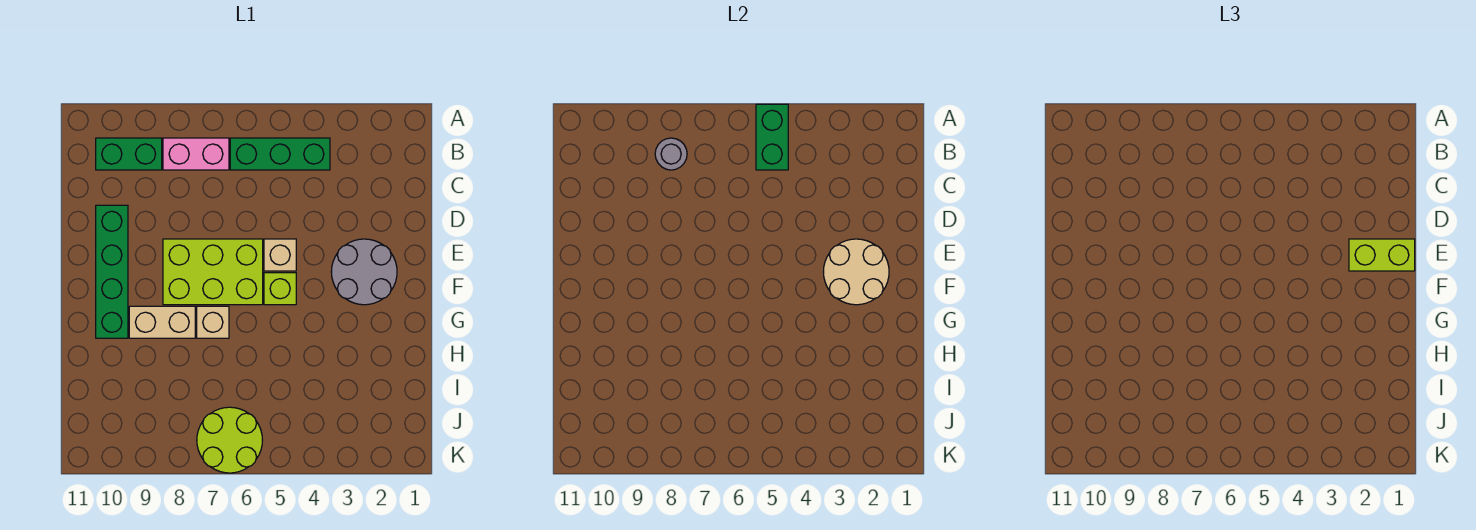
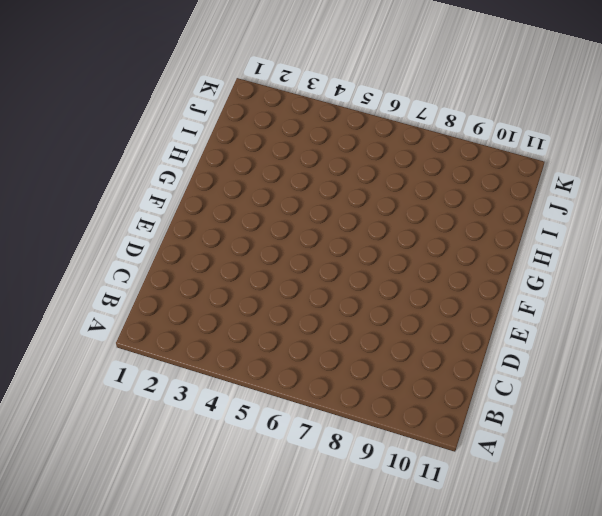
none -> green brick B4:B6 level 1
none -> pink brick B7:B8 level 1
none -> green brick B9:B10 level 1

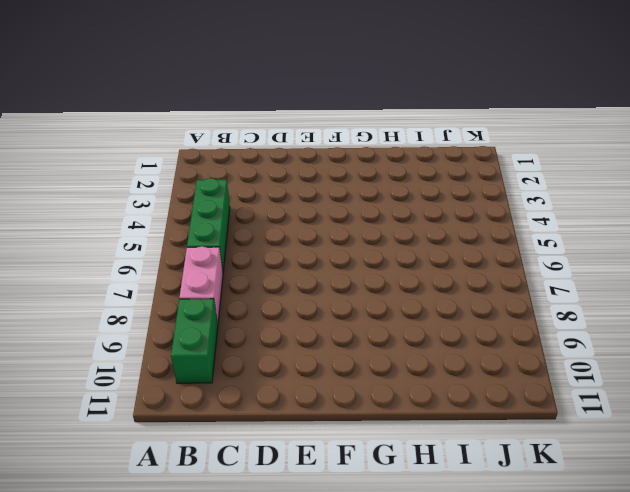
none -> green brick D10:G10 level 1
none -> grey round brick E2:F3 level 1
none -> tan brick E5 level 1

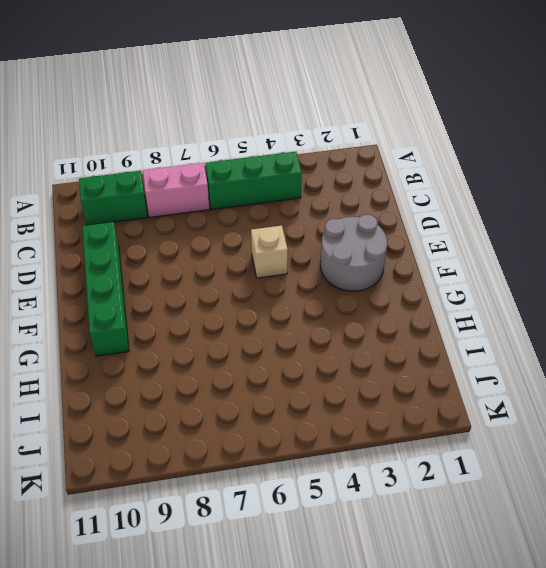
none -> lime brick E6:F8 level 1
none -> lime brick F5 level 1
none -> tan brick G7 level 1

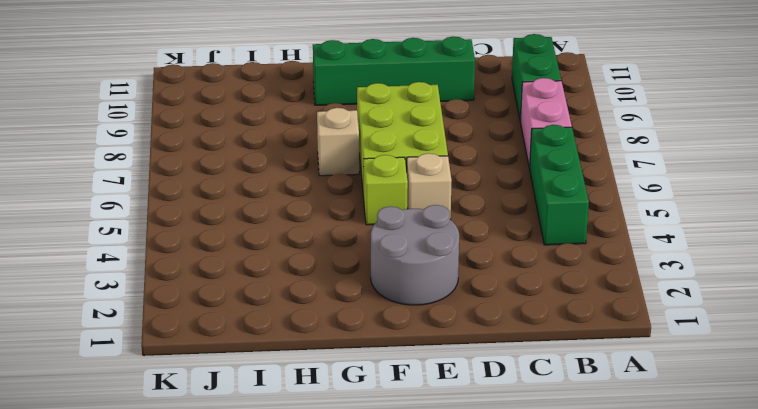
none -> tan brick G8:G9 level 1
none -> lime round brick J6:K7 level 1
none -> green brick A5:B5 level 2

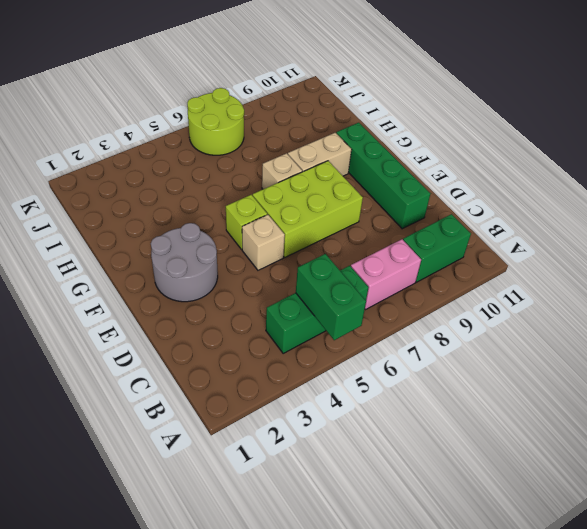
none -> grey round brick B8 level 2
none -> tan round brick E2:F3 level 2
none -> lime brick E1:E2 level 3

